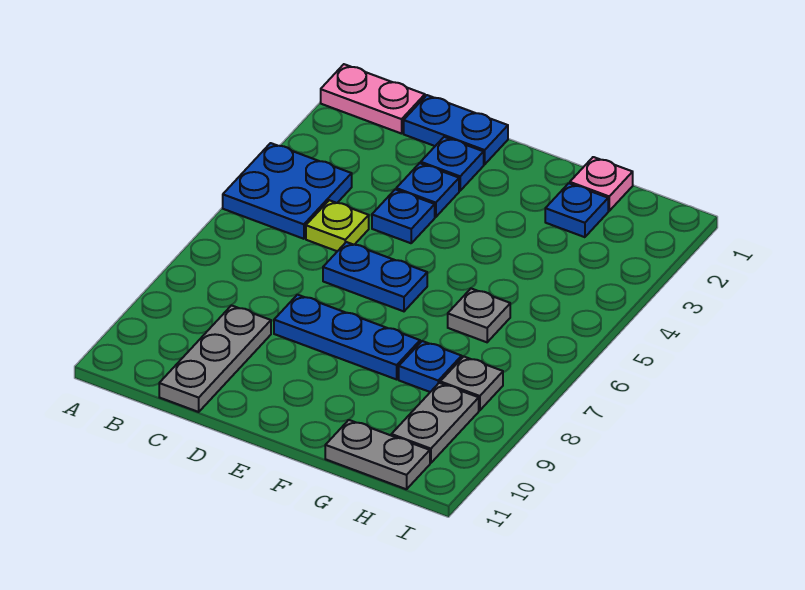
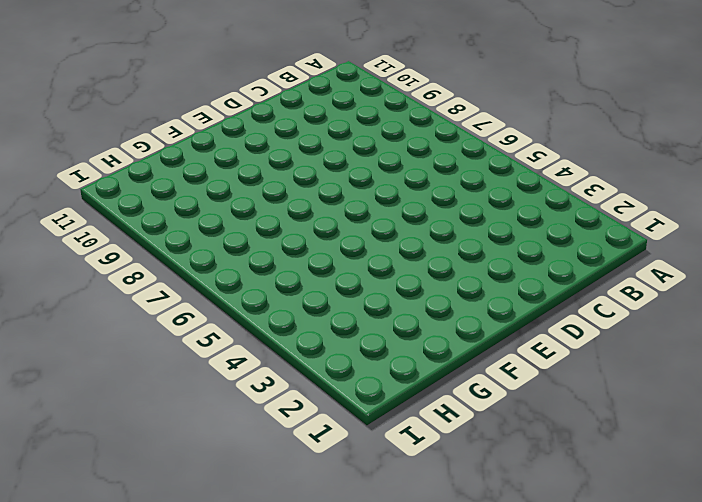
none -> pink plate A1:B1 level 1
none -> blue plate A4:B5 level 1
none -> blue plate C1:D1 level 1

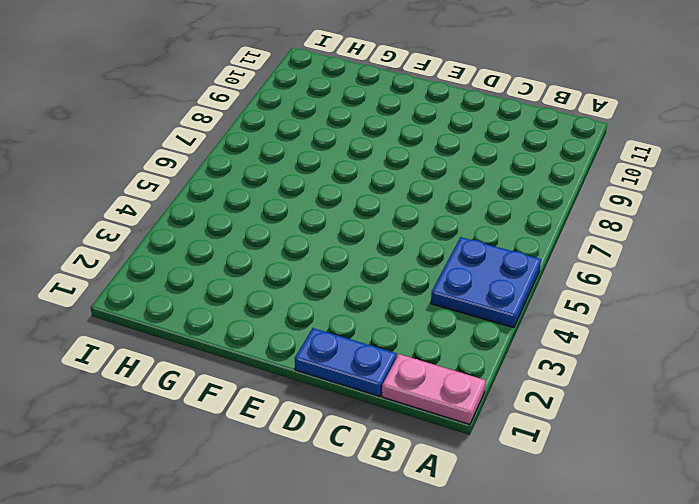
none -> lime plate C5 level 1
none -> grey plate C9:C11 level 1
none -> blue plate D2 level 1

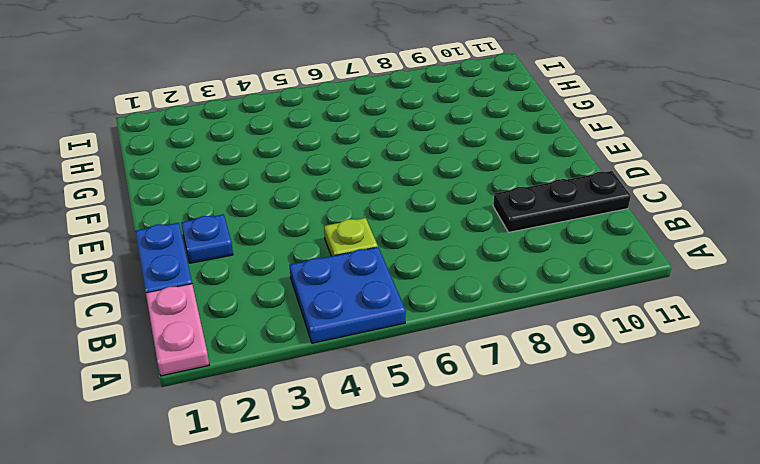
black plate C9:C11 level 1 -> grey plate C9:C11 level 1
none -> blue plate D3 level 1
none -> blue plate D4 level 1
none -> blue plate D6:E6 level 1

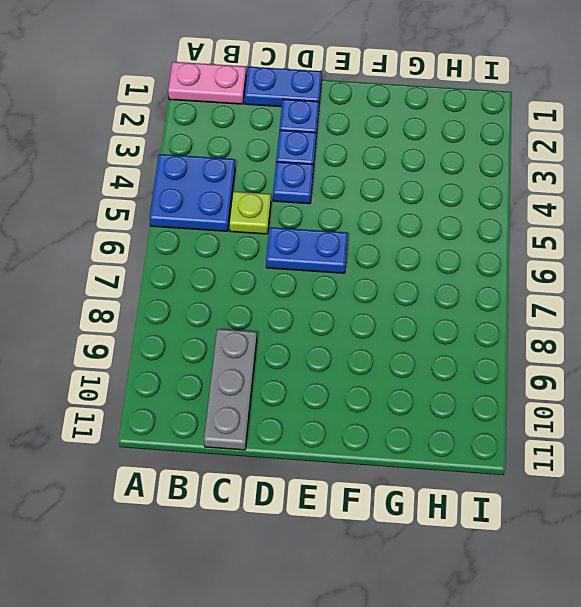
none -> blue plate D8:F8 level 1
none -> pink plate G1 level 1
none -> blue plate G2 level 1

